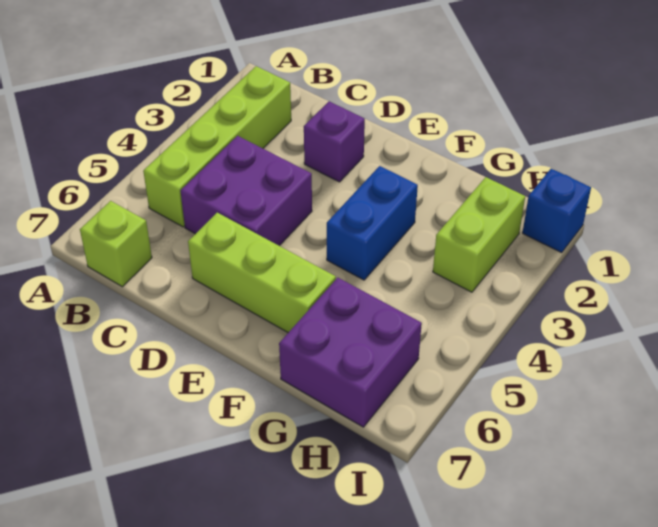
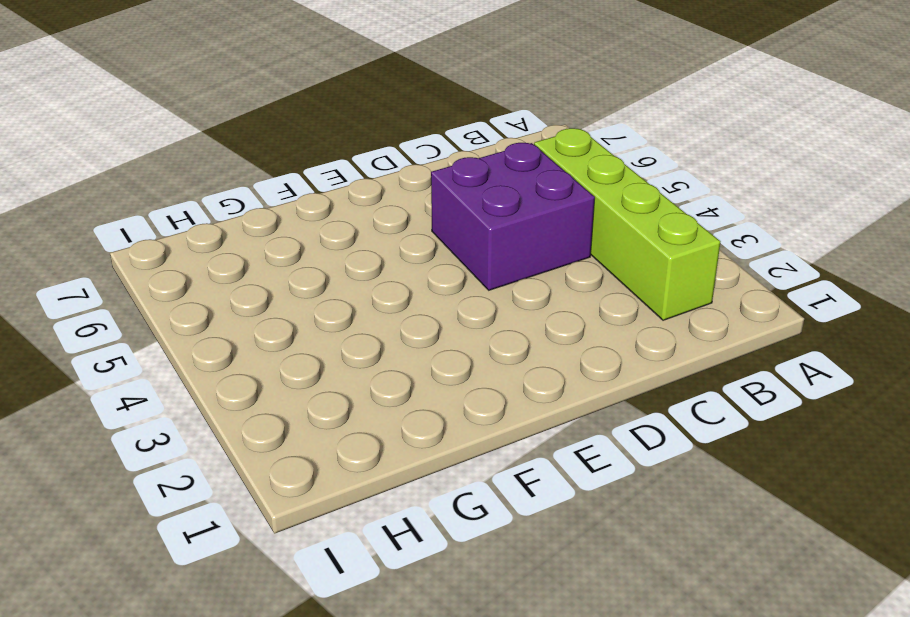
none -> lime brick B7 level 1
none -> purple brick D2 level 1

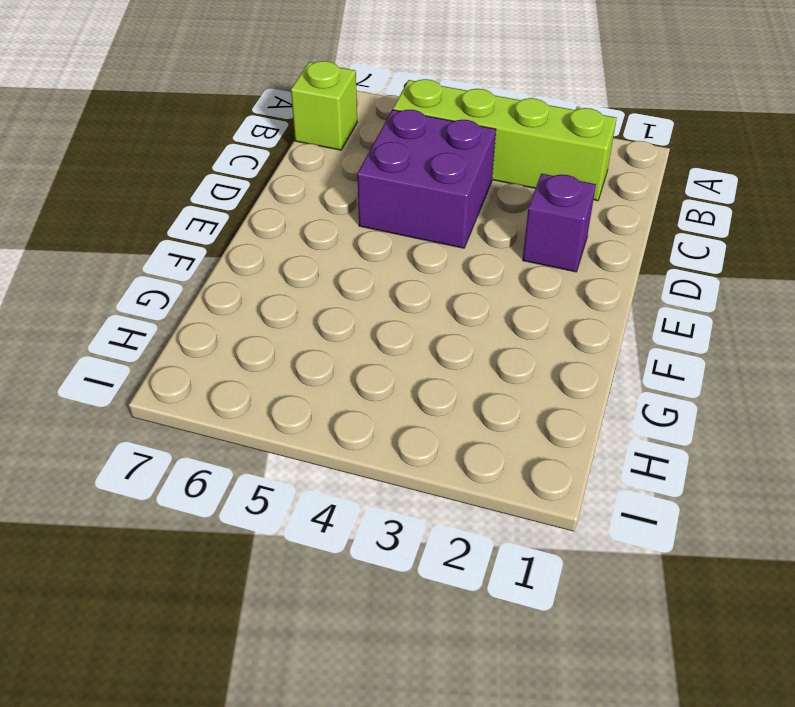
none -> lime brick D6:F6 level 1
none -> blue brick F3:F4 level 1

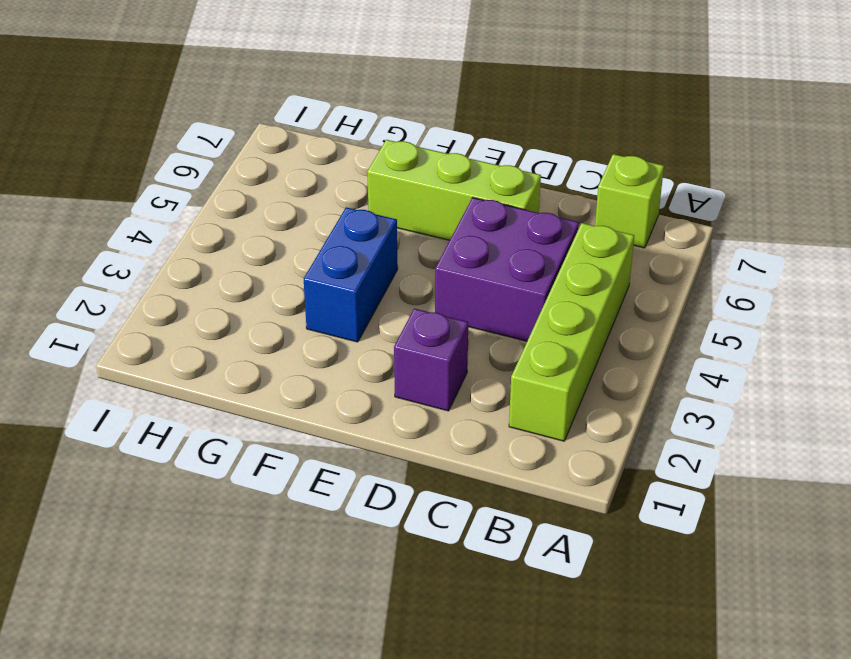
none -> purple brick G6:H7 level 1
none -> lime brick H2:H3 level 1

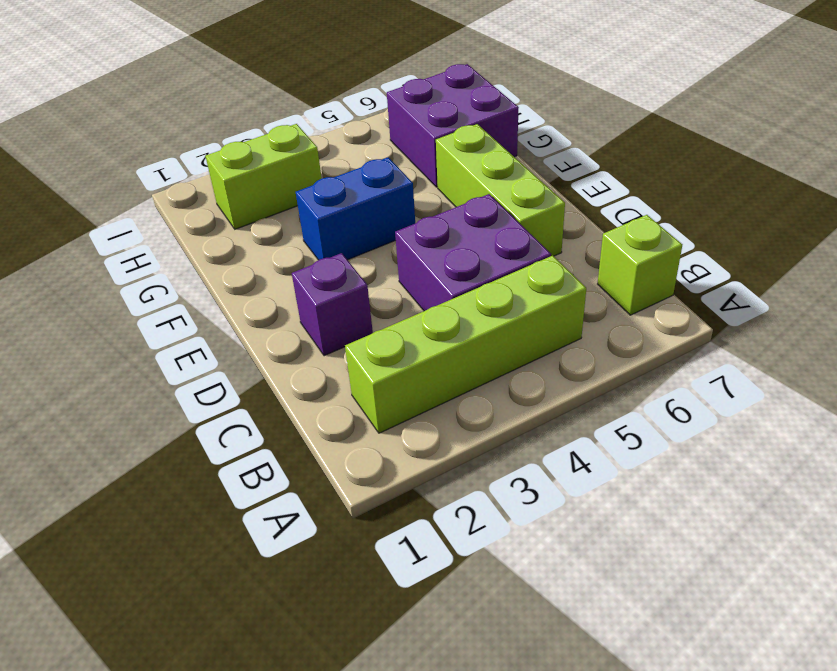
none -> blue brick I1 level 1

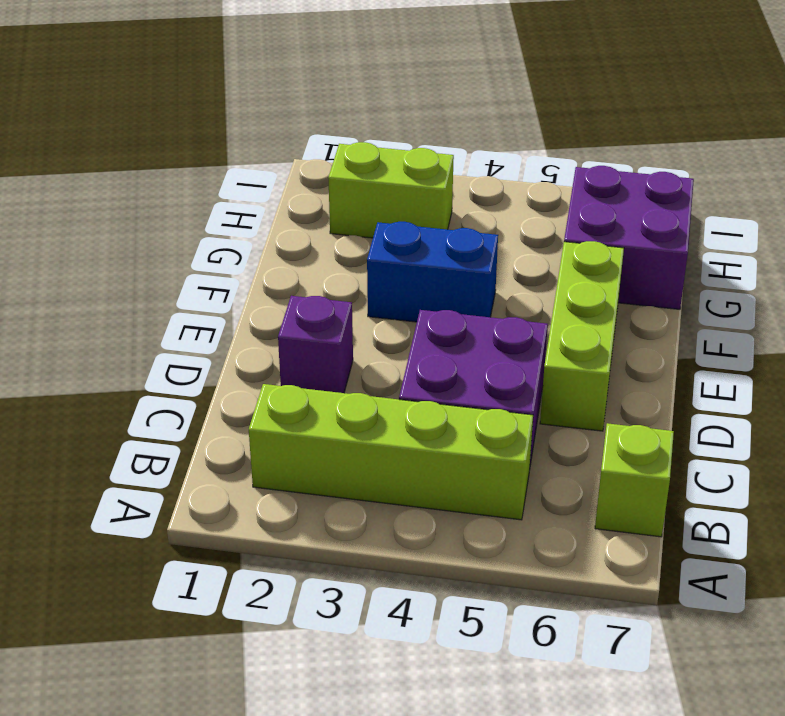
none -> blue brick I1 level 1

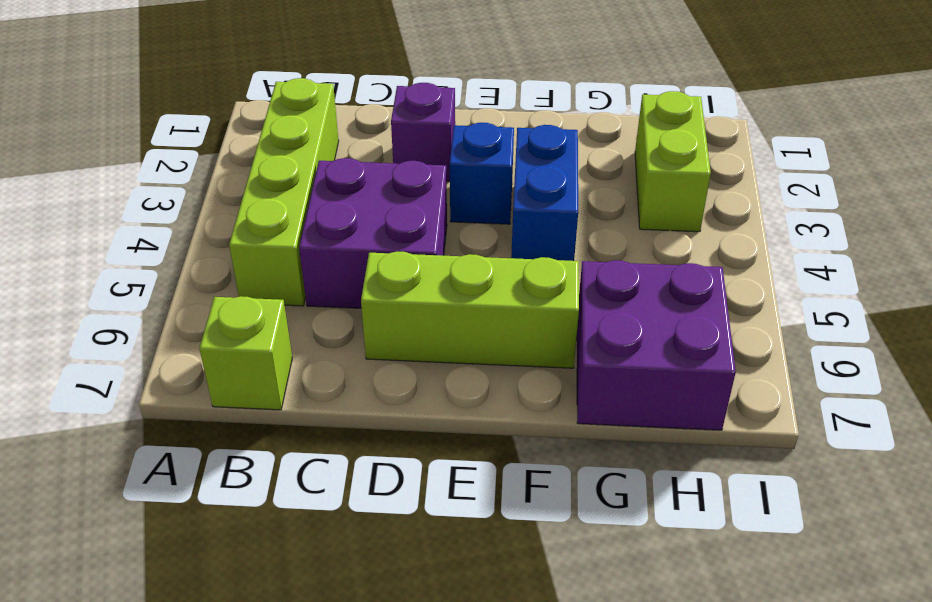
blue brick E3 level 1 -> blue brick I1 level 1

